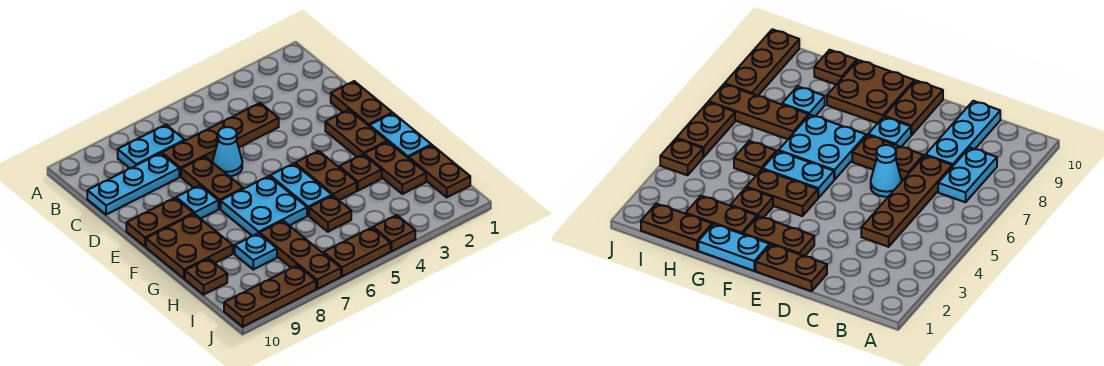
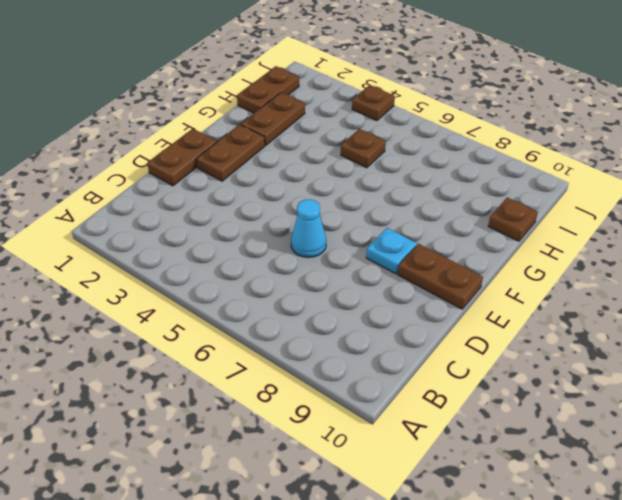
none -> cyan plate B7:B8 level 1
none -> brown plate C4:C7 level 1
none -> cyan plate C8:C10 level 1

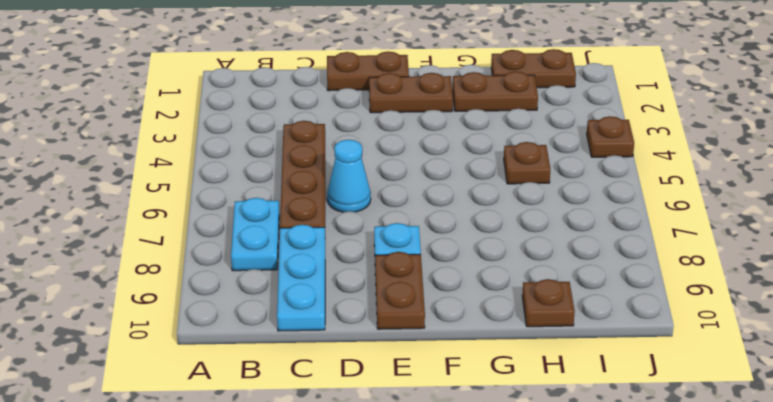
none -> brown plate D7:E7 level 1
none -> cyan plate F1:G1 level 1
none -> brown plate F4:G4 level 1

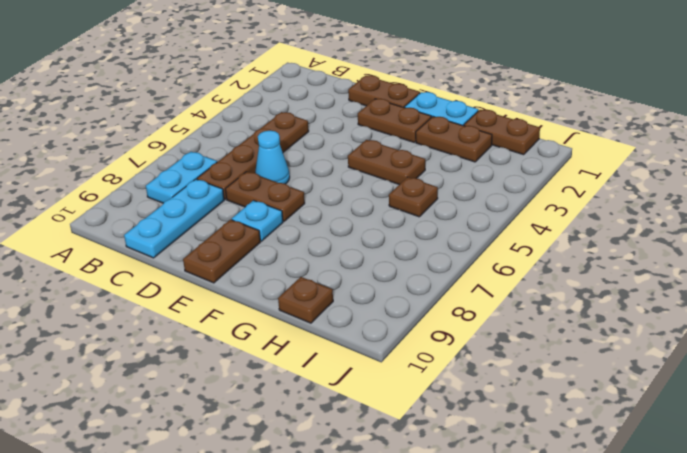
none -> cyan plate F5:G5 level 1
none -> cyan plate F6:G7 level 1
none -> brown plate F9:G10 level 1

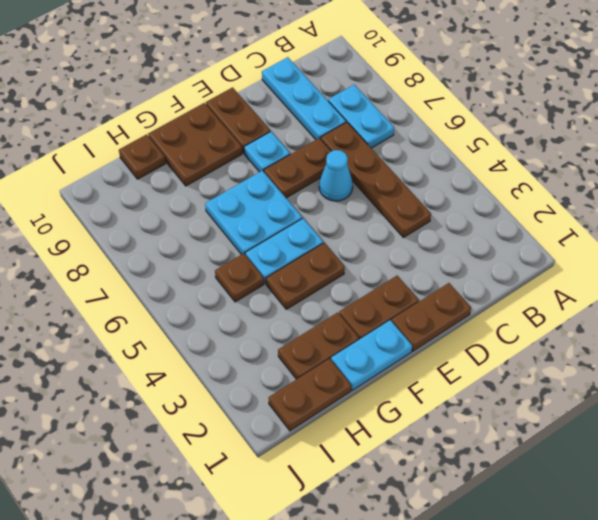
none -> brown plate G3 level 1
none -> brown plate H7:J7 level 1
none -> cyan plate H8 level 1

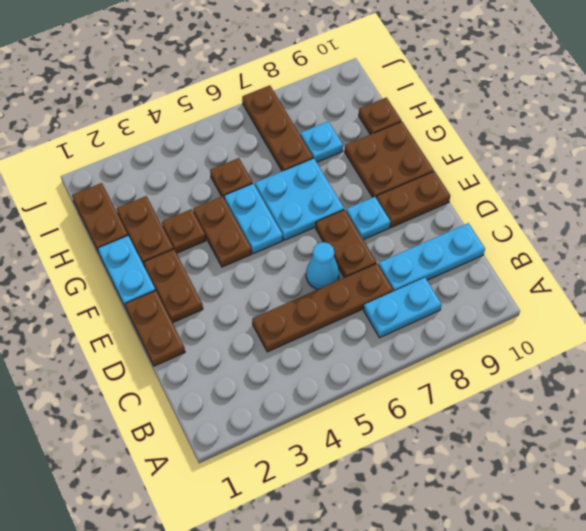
none -> brown plate J4 level 1
none -> brown plate J5:J6 level 1
none -> brown plate J8:J10 level 1

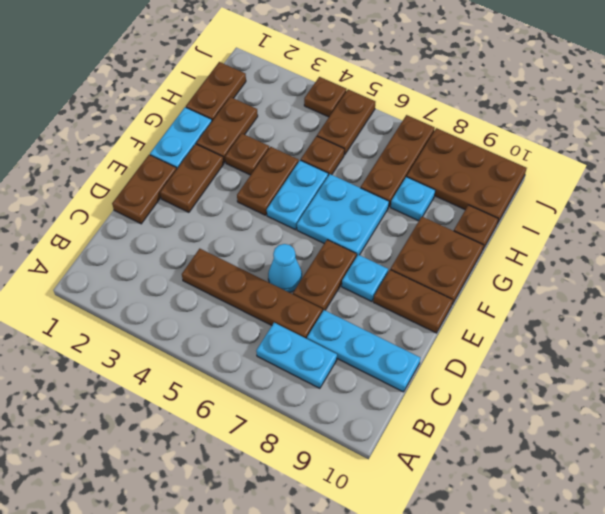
brown plate I5:J5 level 1 -> brown plate J5:J6 level 1
brown plate I8:J10 level 1 -> brown plate J8:J10 level 1

